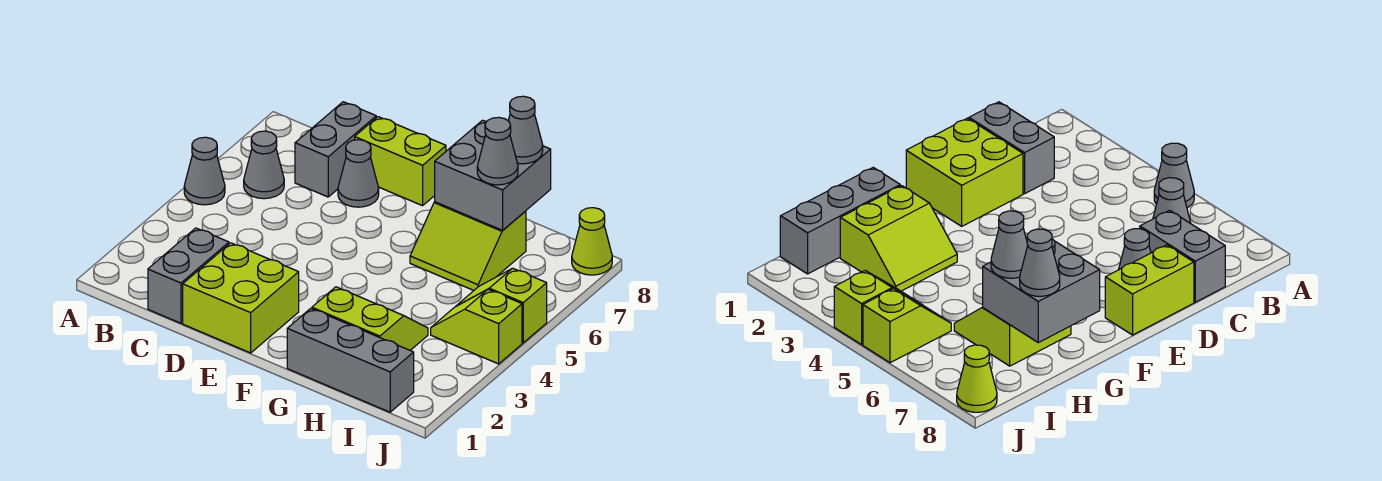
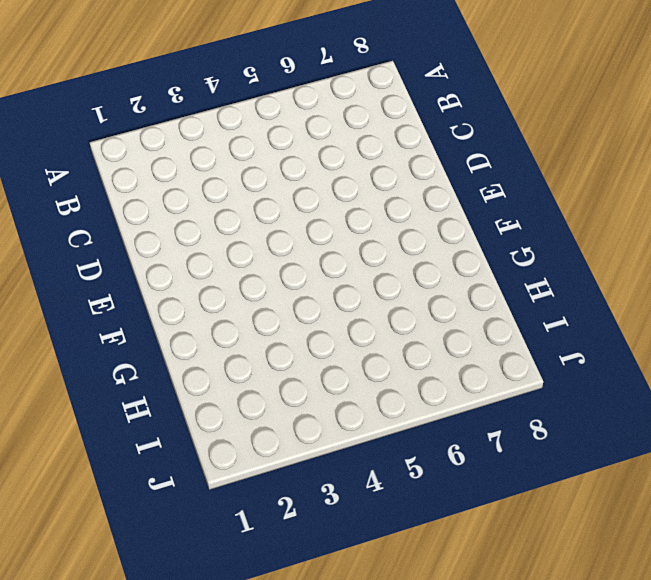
none -> grey cone A5 level 1
none -> grey cone B6 level 1
none -> grey brick C1:C2 level 1

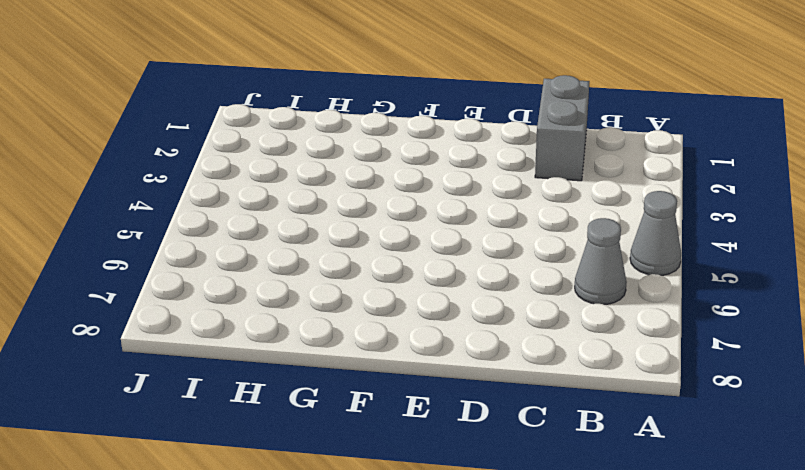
none -> grey brick C7:C8 level 1
none -> lime brick D1:E2 level 1
none -> grey cone D7 level 1

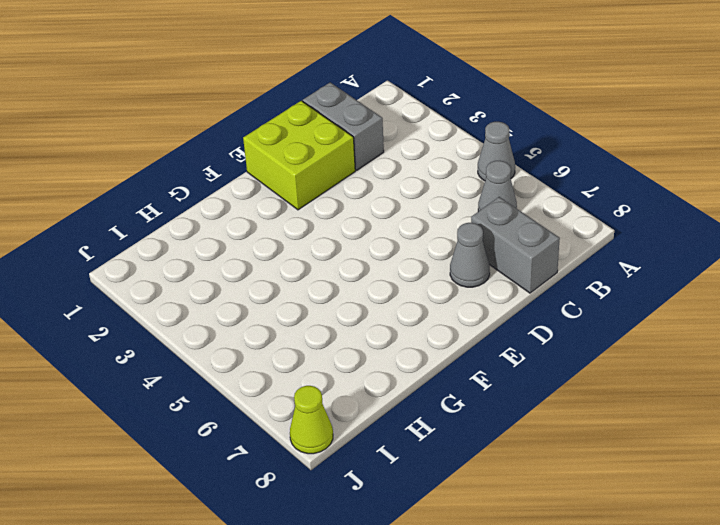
none -> lime brick D8:E8 level 1
none -> grey brick G1:I1 level 1
none -> lime slope G2:H3 level 1 top 2

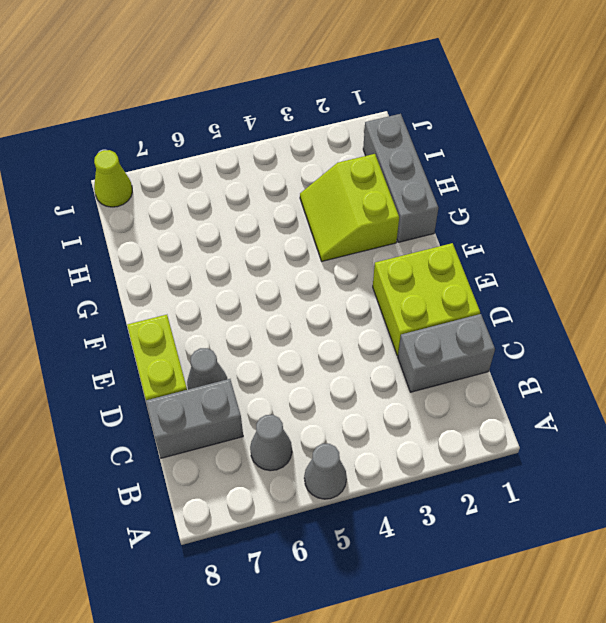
none -> lime slope G6:H7 level 1 top 7
none -> lime slope I4:J4 level 1 top J
none -> lime slope I5:J5 level 1 top J

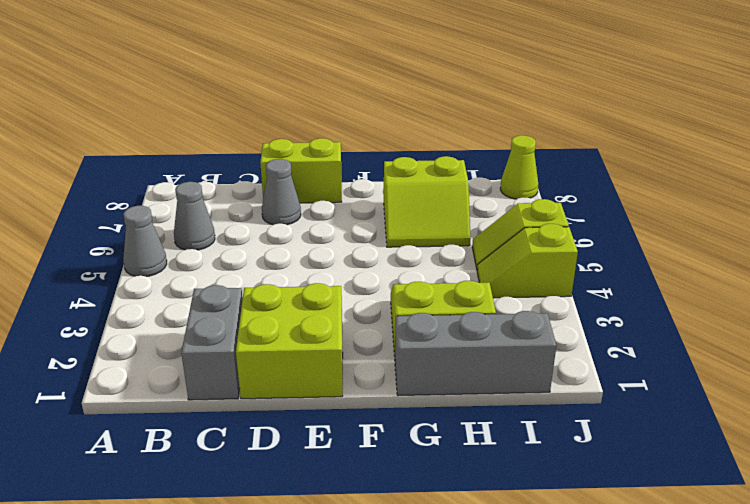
none -> grey brick C7:C8 level 1
none -> grey brick G7:H8 level 2
none -> grey cone H7 level 3

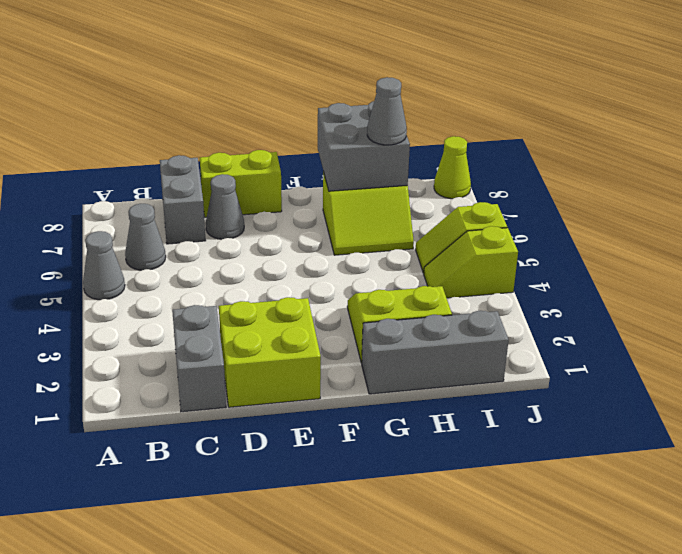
none -> grey cone H8 level 3

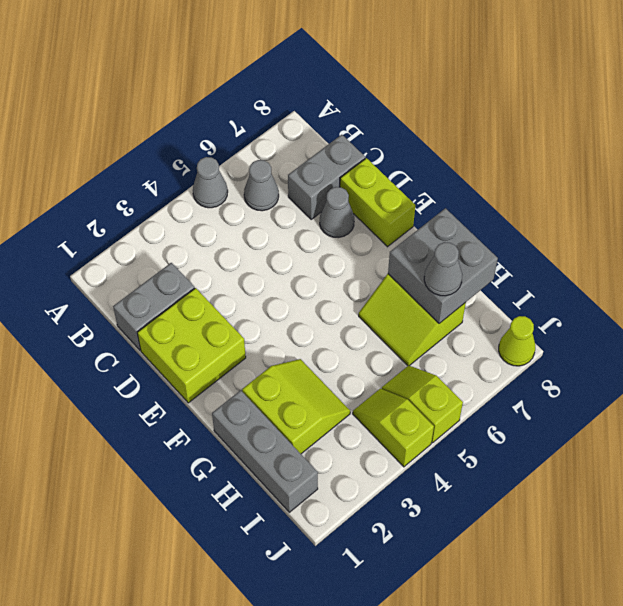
none -> grey cone H8 level 3

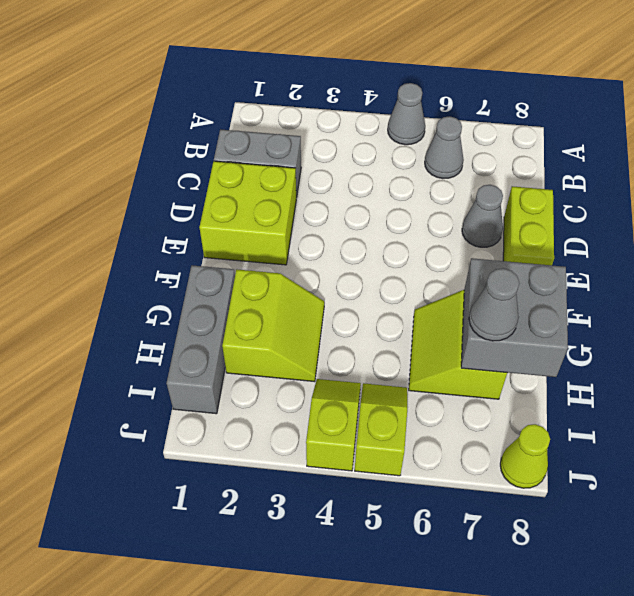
none -> grey brick C7:C8 level 1
none -> grey cone H8 level 3

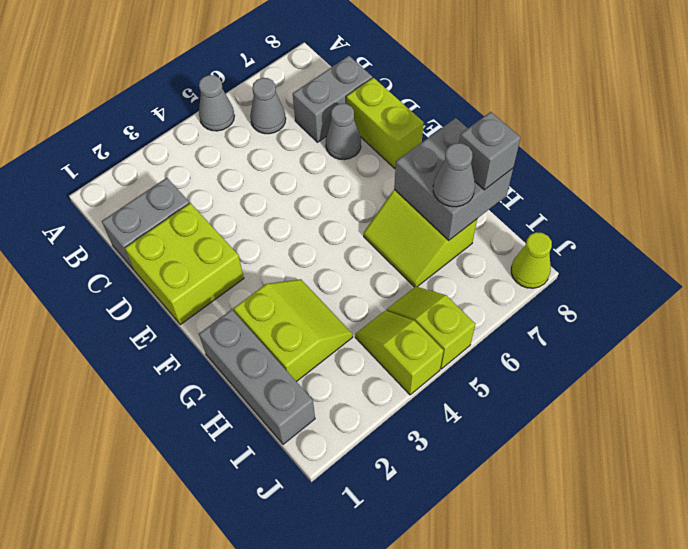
grey brick H8 level 3 -> grey cone H8 level 3

